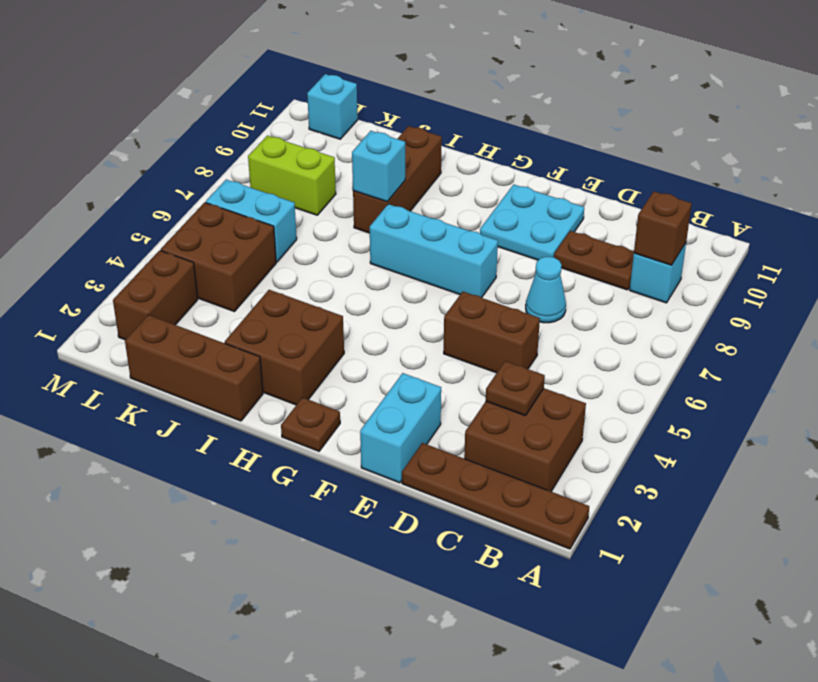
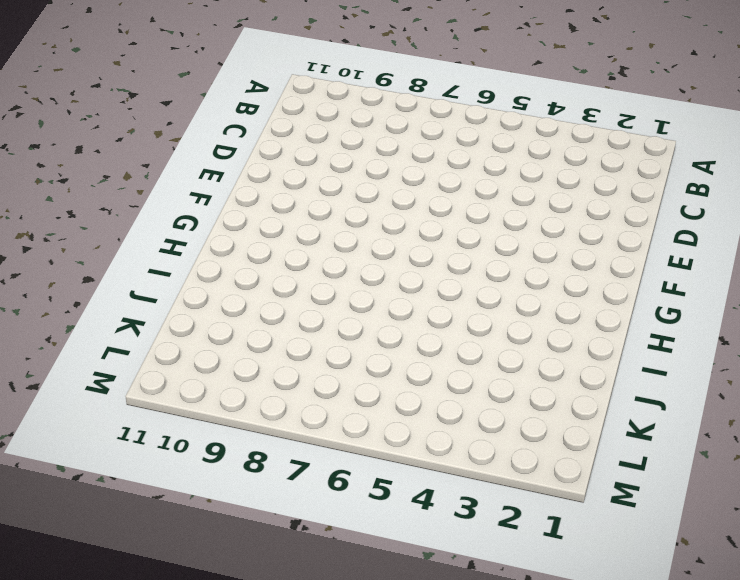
none -> brown plate A1:D1 level 1
none -> brown brick B2:C3 level 1
none -> cyan brick B9 level 1

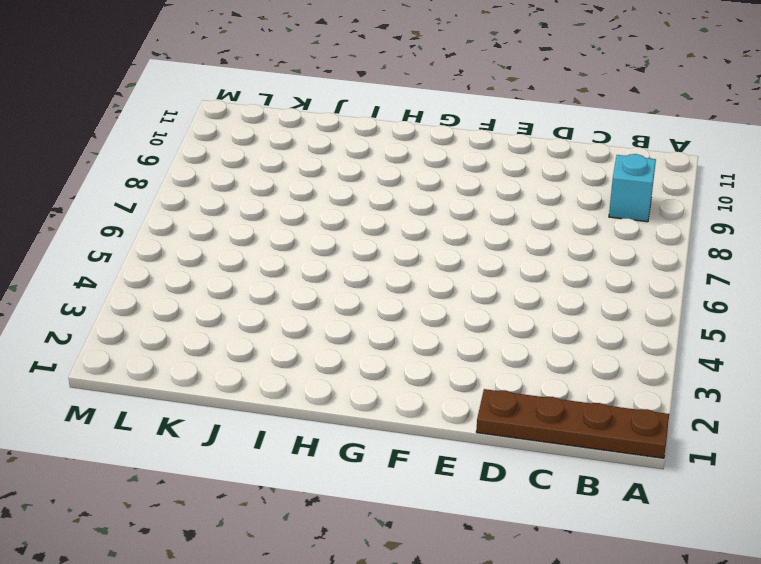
none -> brown brick B2:C3 level 1
none -> brown plate C9:D9 level 1
none -> brown brick D5:E5 level 1

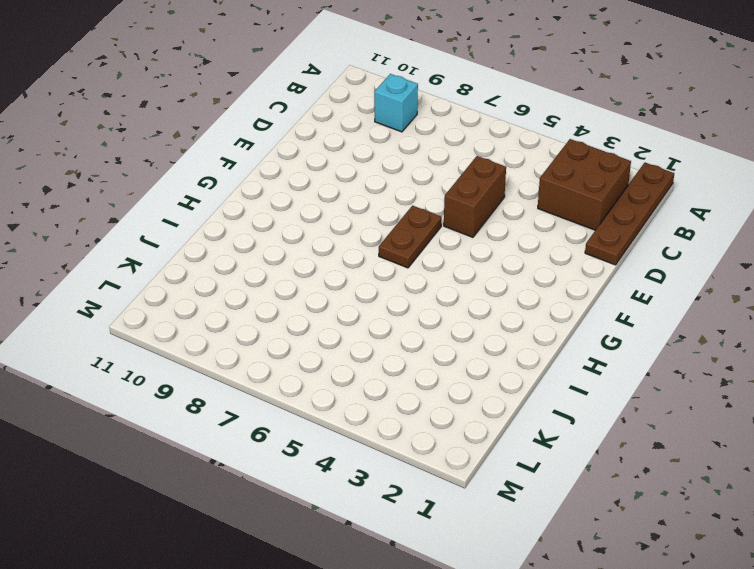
brown plate F6:G6 level 1 -> brown plate C9:D9 level 1
none -> cyan cone D7 level 1
none -> cyan brick E1:E2 level 1
none -> cyan plate E9:F10 level 1

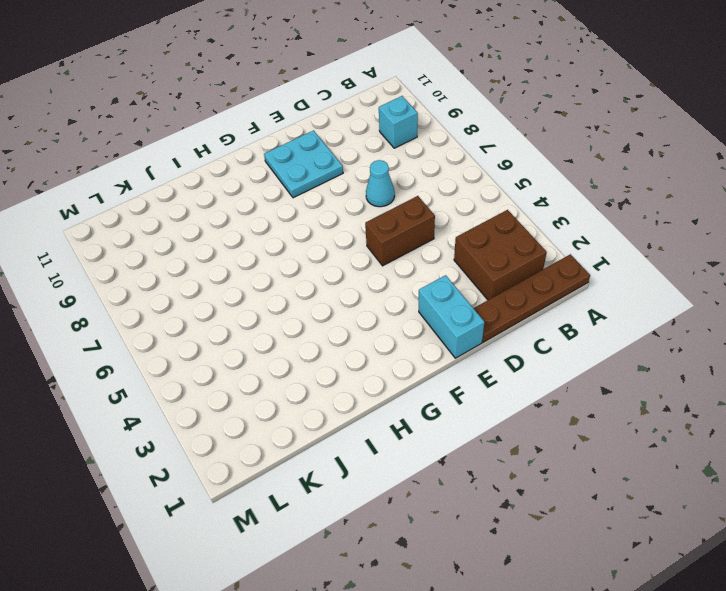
none -> brown plate C9:D9 level 1
none -> cyan brick F7:H7 level 1
none -> brown plate G1 level 1

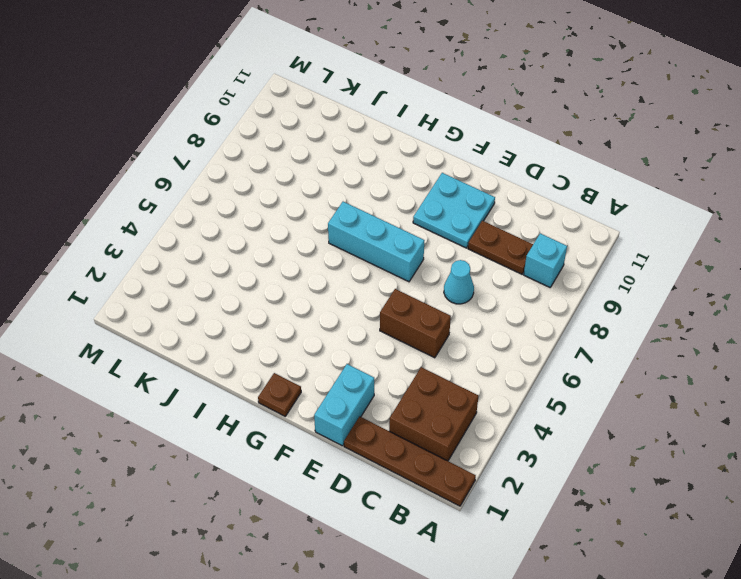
none -> brown brick H2:I3 level 1
none -> brown brick I1:K1 level 1
none -> brown brick I8:I10 level 1

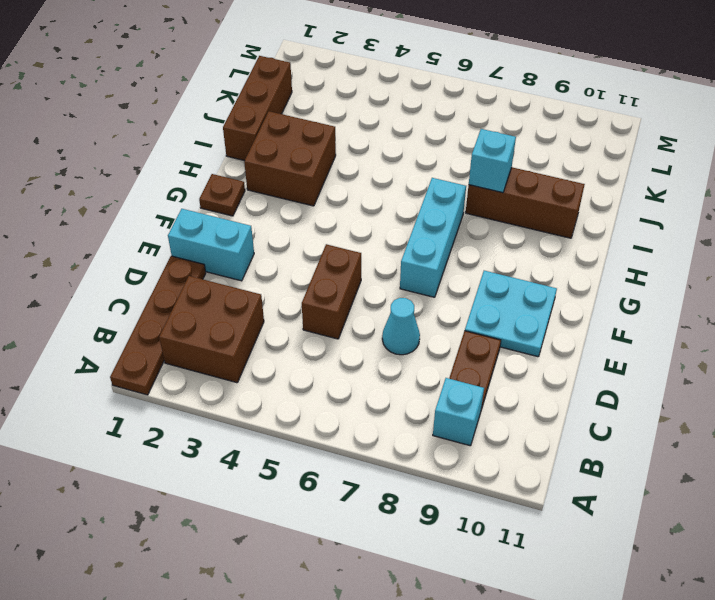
none -> brown brick K4:L5 level 1
none -> cyan brick K6:L6 level 1
none -> lime brick K8:L8 level 1

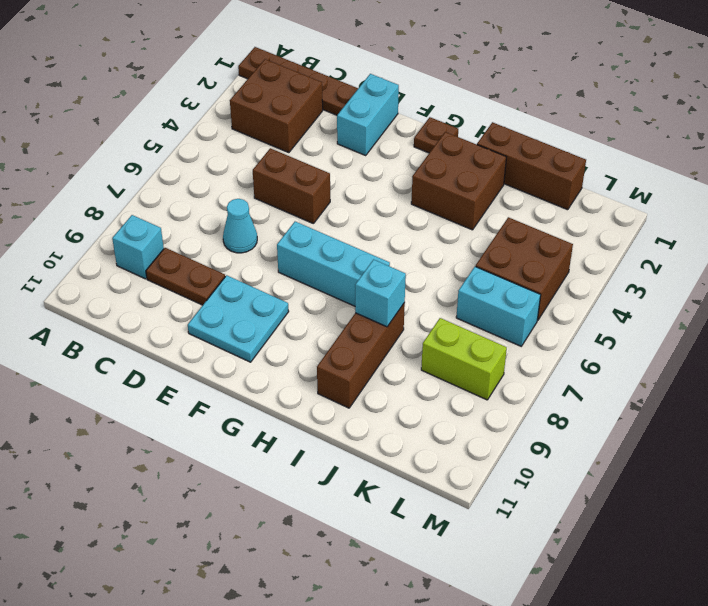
none -> brown brick L2:L3 level 1
none -> cyan brick L11 level 1
none -> brown brick B9 level 2

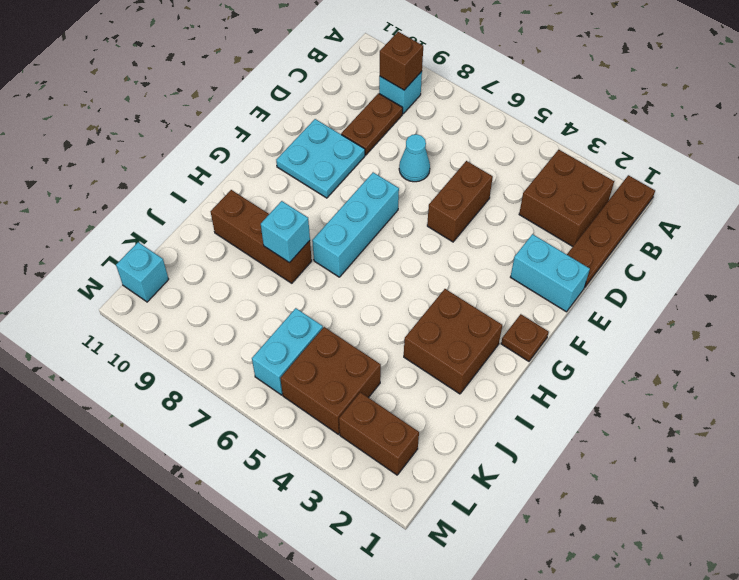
none -> brown brick I1:K1 level 1
none -> lime brick K8:L8 level 1
none -> brown plate C3 level 2

